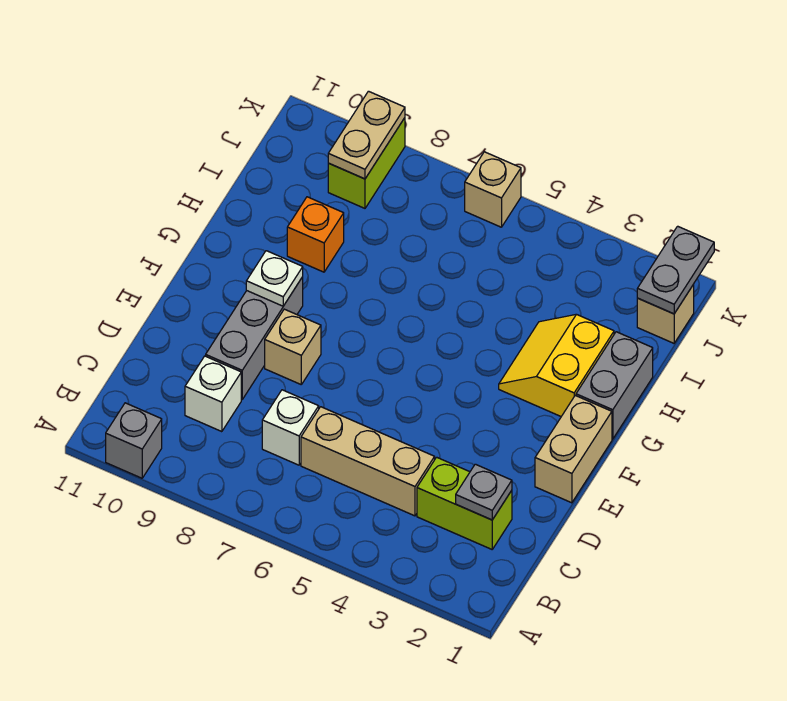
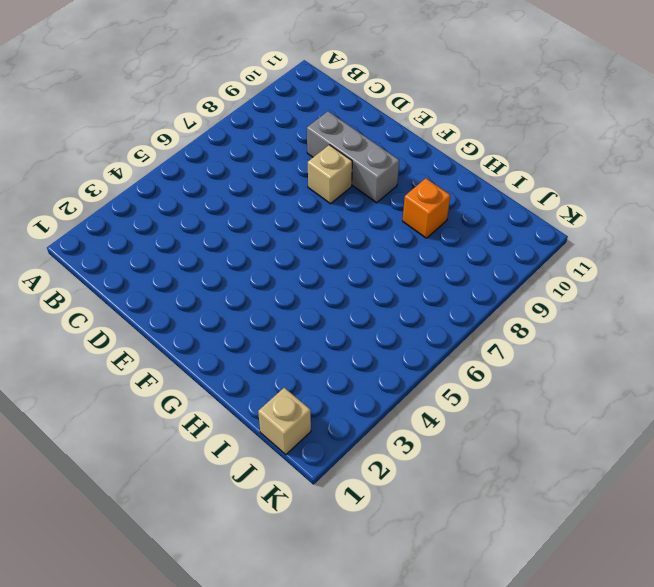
none -> grey brick A10 level 1
none -> lime brick C2:C3 level 1
none -> tan brick C4:C6 level 1

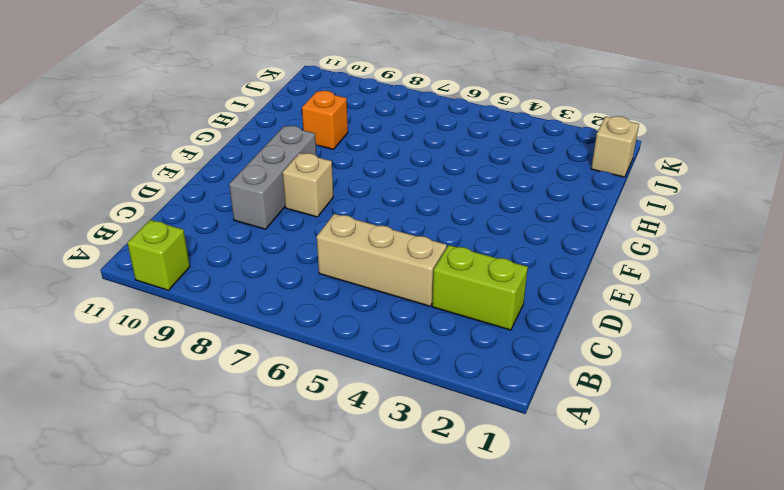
lime brick A10 level 1 -> grey brick A10 level 1
none -> white brick C7 level 1
none -> white brick C9 level 1
none -> tan brick E1:F1 level 1

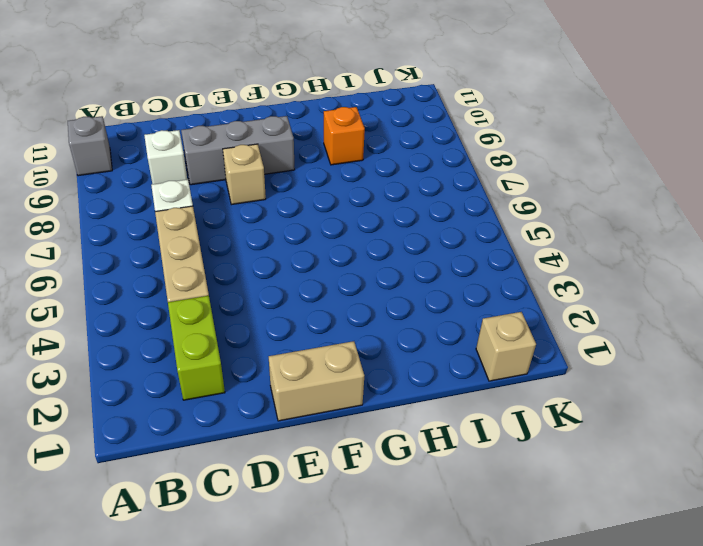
none -> grey brick G1:H1 level 1
none -> yellow slope G2:H3 level 1 top 2
none -> lime brick J9:K9 level 1

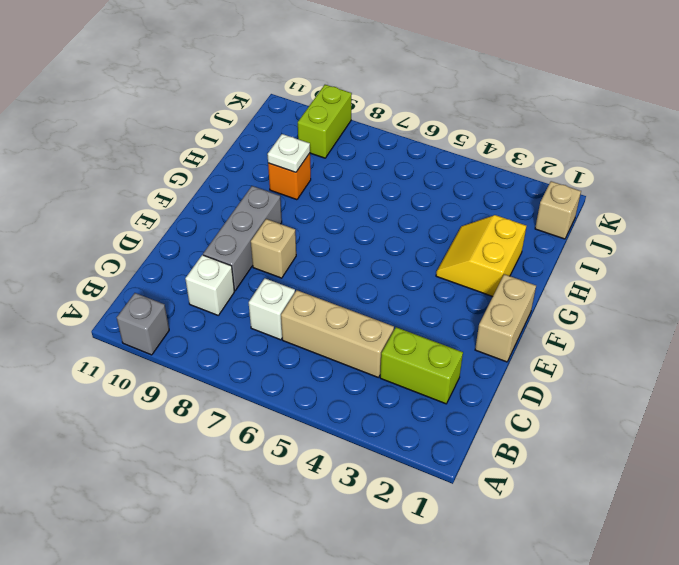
white plate H9 level 2 -> white plate F9 level 2
none -> grey brick G1:H1 level 1
none -> tan brick K6 level 1
none -> grey plate C2 level 2

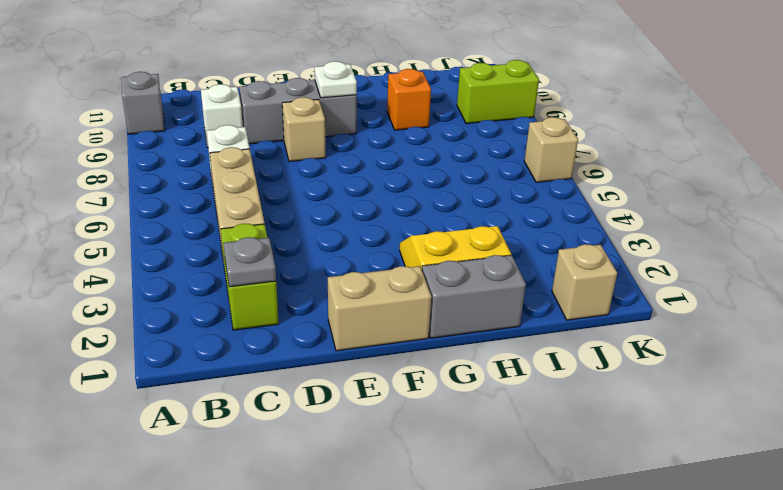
none -> grey plate J1:K1 level 2
none -> tan plate J9:K9 level 2

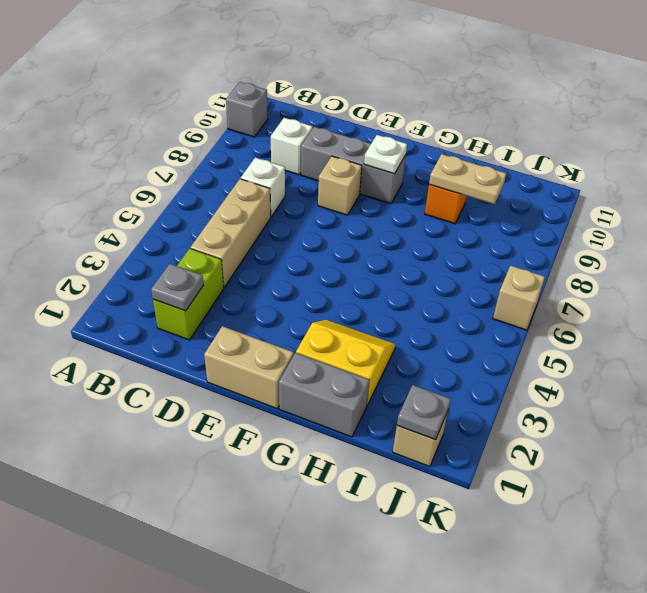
tan plate H9:I9 level 2 -> tan plate J9:K9 level 2
grey plate J1 level 2 -> grey plate J1:K1 level 2
none -> lime brick J9:K9 level 1

